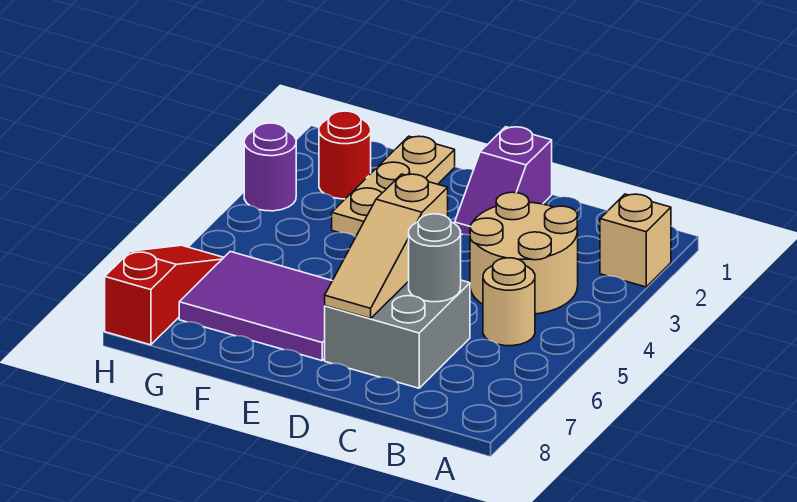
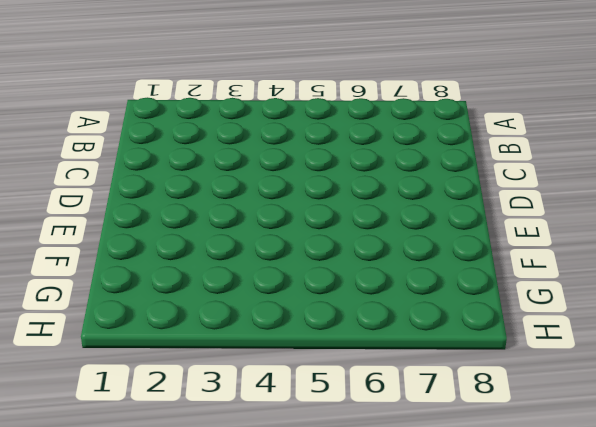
none -> tan brick A2 level 1
none -> tan round brick B3:C4 level 1
none -> tan round brick B5 level 1

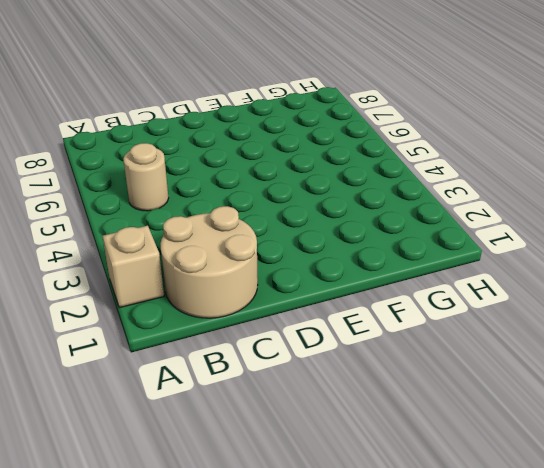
tan round brick B1:C2 level 1 -> tan round brick B3:C4 level 1
none -> grey brick C6:D7 level 1
none -> purple slope D1:D2 level 1 top 1
none -> purple tile E6:G7 level 1

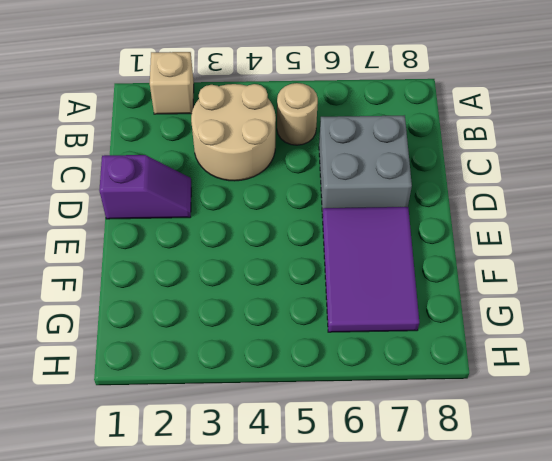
none -> tan plate F1:F3 level 1
none -> red round brick G2 level 1
none -> purple round brick H3 level 1

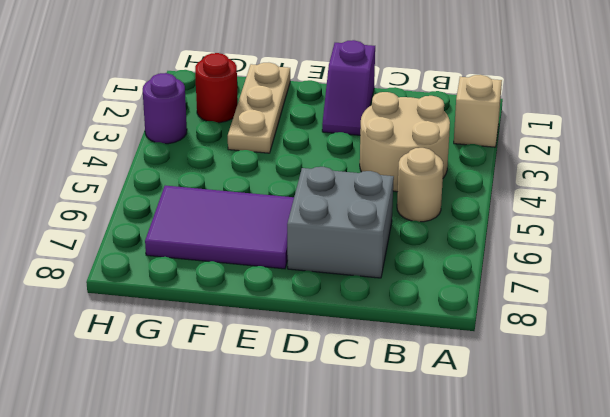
none -> red slope H6:H8 level 1 top 8
none -> grey round brick C6 level 2
none -> tan slope D5:D7 level 2 top 5

